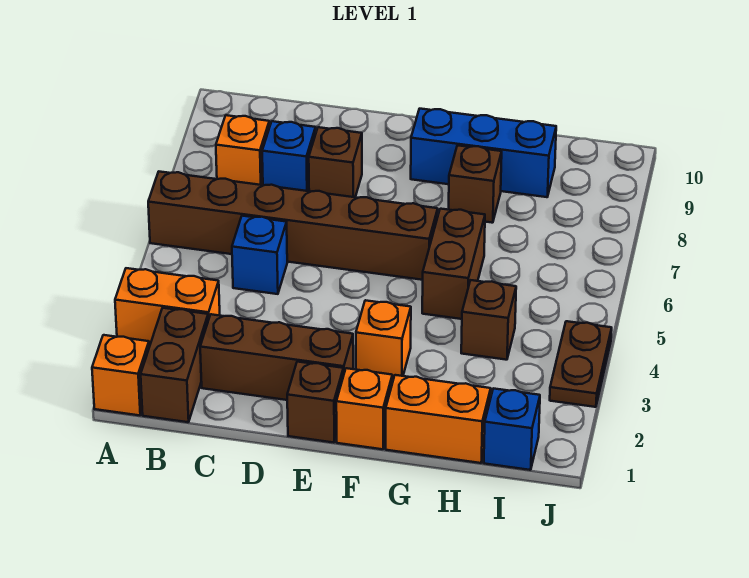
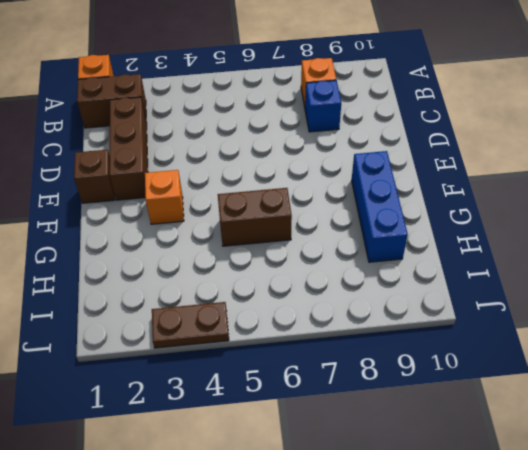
none -> orange brick A3:B3 level 1
none -> brown brick A6:F6 level 1
none -> blue brick C5 level 1

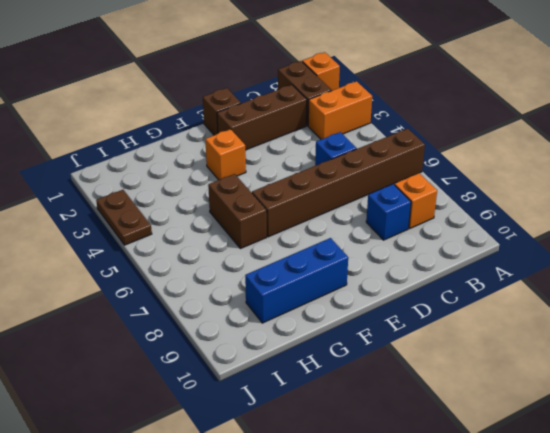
none -> brown brick D8 level 1
none -> orange brick F1 level 1
none -> orange brick G1:H1 level 1

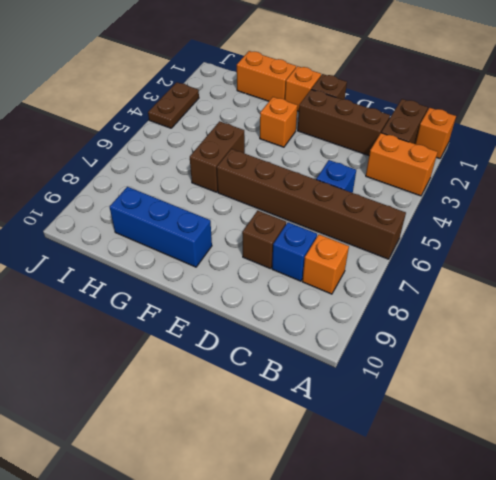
none -> brown brick G8 level 1
none -> brown brick H4 level 1
none -> blue brick I1 level 1

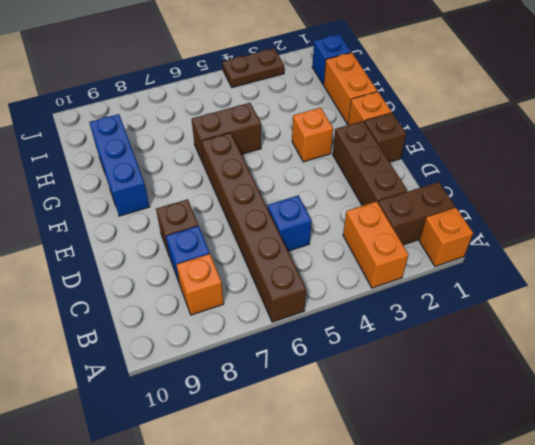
none -> brown brick G8 level 1
none -> brown brick H4 level 1

